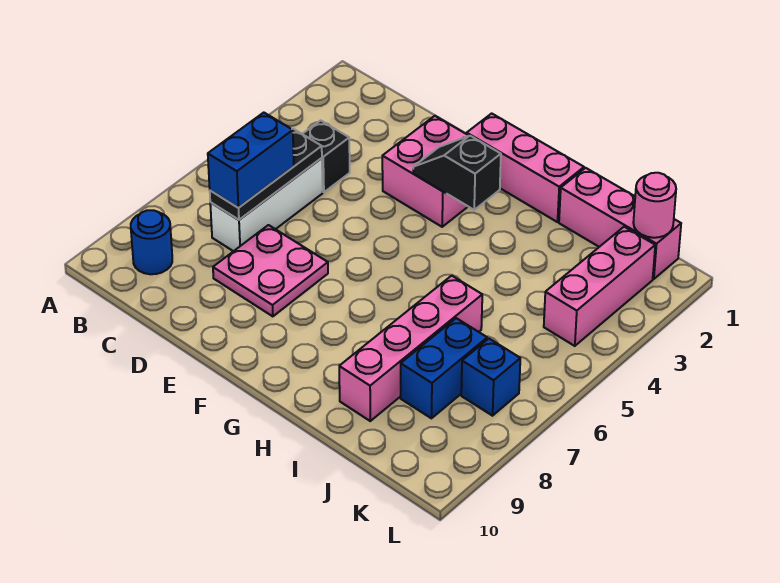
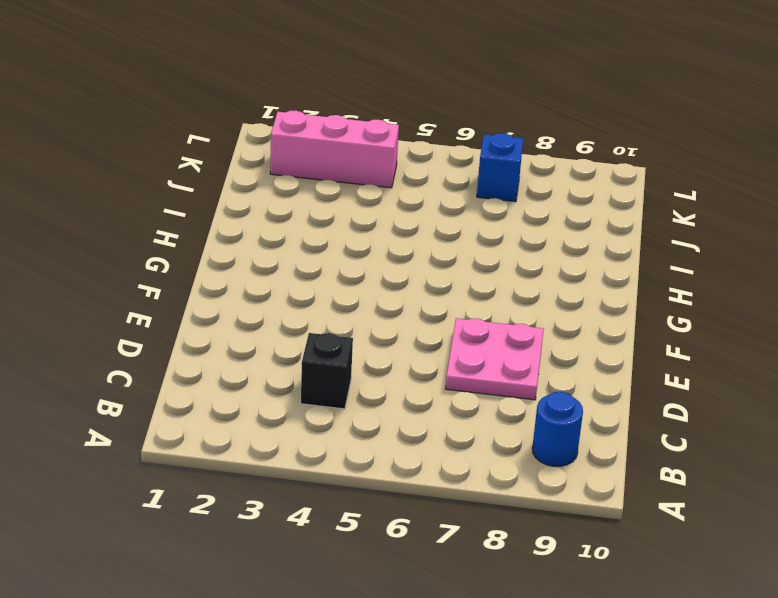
none -> white brick C5:C7 level 1
none -> pink brick E2:F3 level 1
none -> pink brick F1:H1 level 1

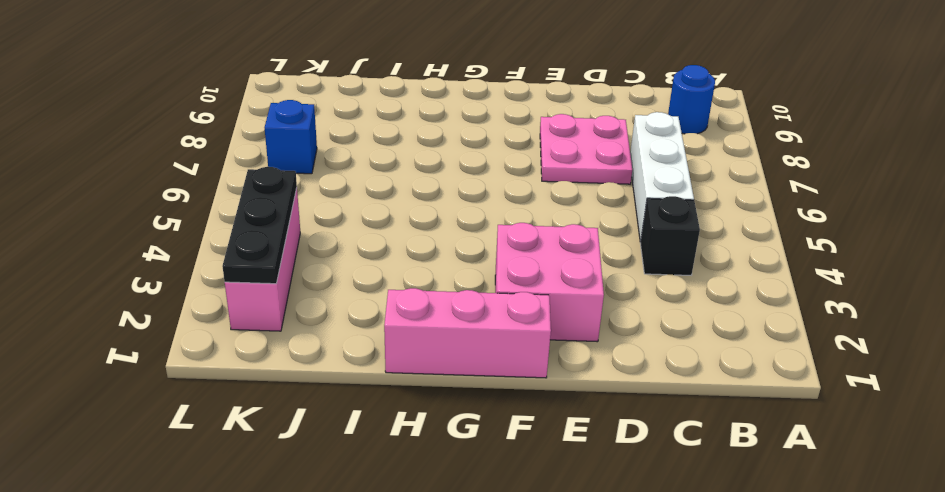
black plate K2:K4 level 2 -> black plate C5:C7 level 2
none -> pink brick I1:K1 level 1
none -> pink brick I6:I9 level 1
none -> blue brick J7:J8 level 1

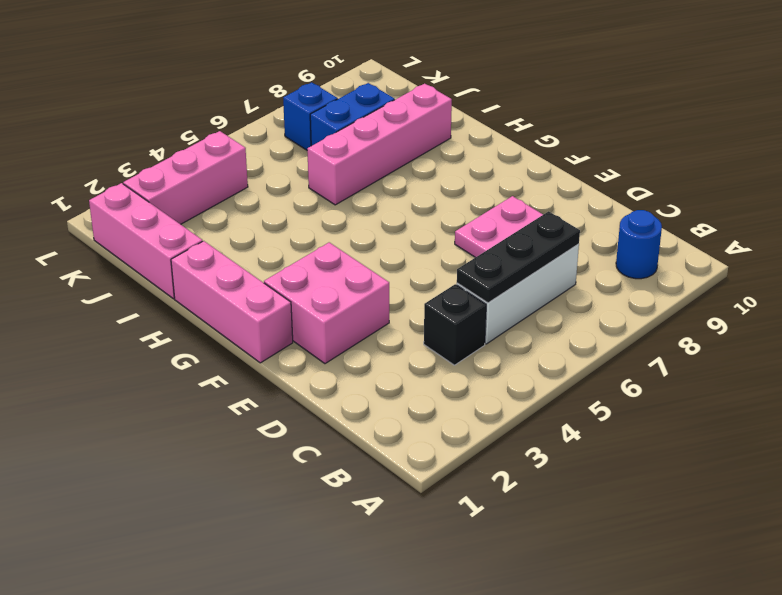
none -> black slope F3:G3 level 2 top G
none -> pink round brick K1 level 2
none -> blue brick C6:C7 level 3

